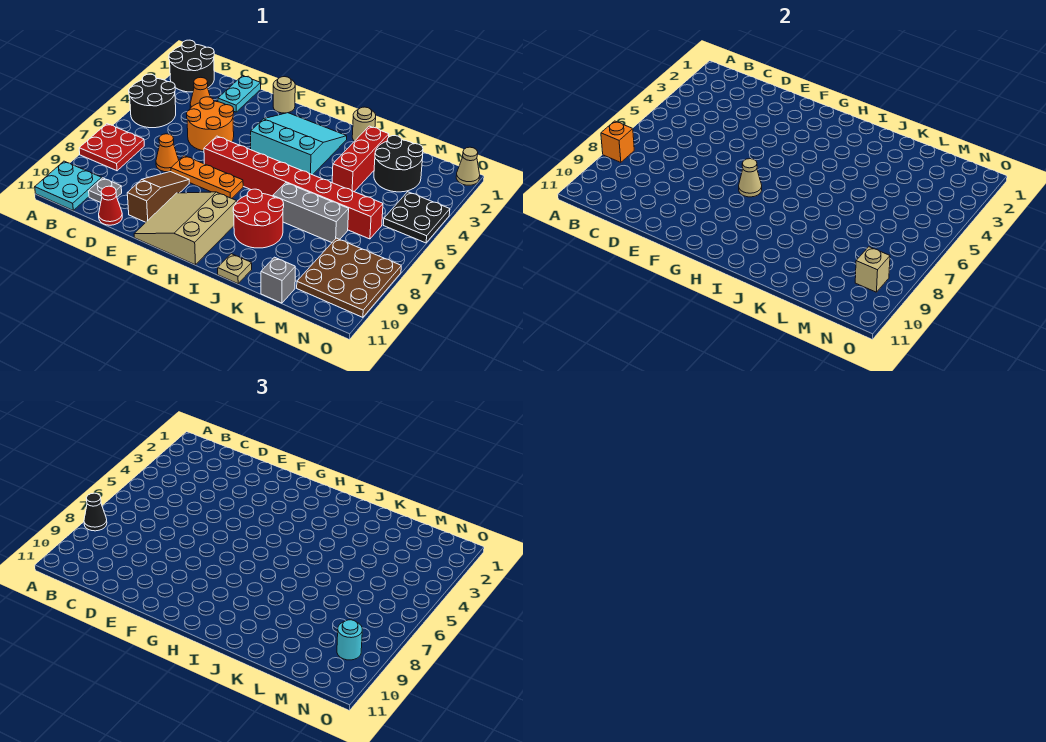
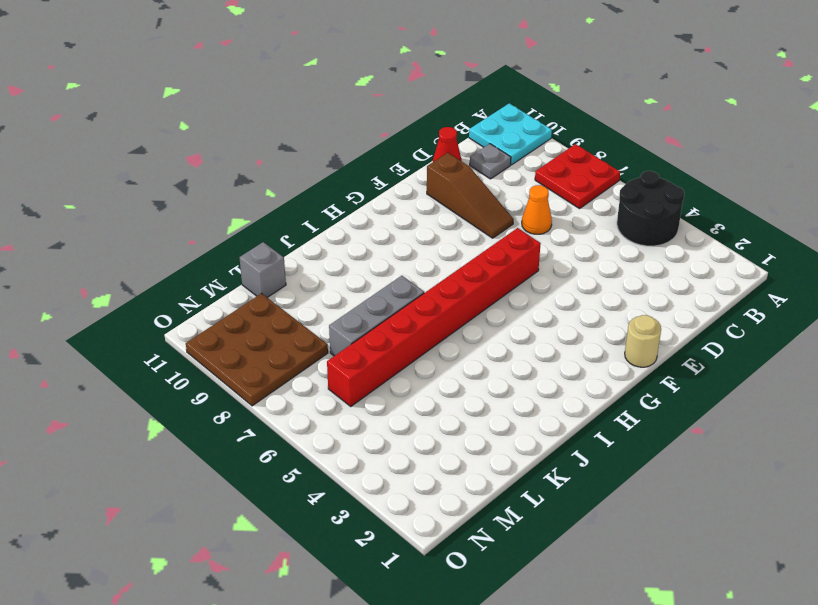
none -> black round brick A1:B2 level 1
none -> orange cone C3 level 1
none -> cyan plate D1:D2 level 1
none -> orange round brick D4:E5 level 1

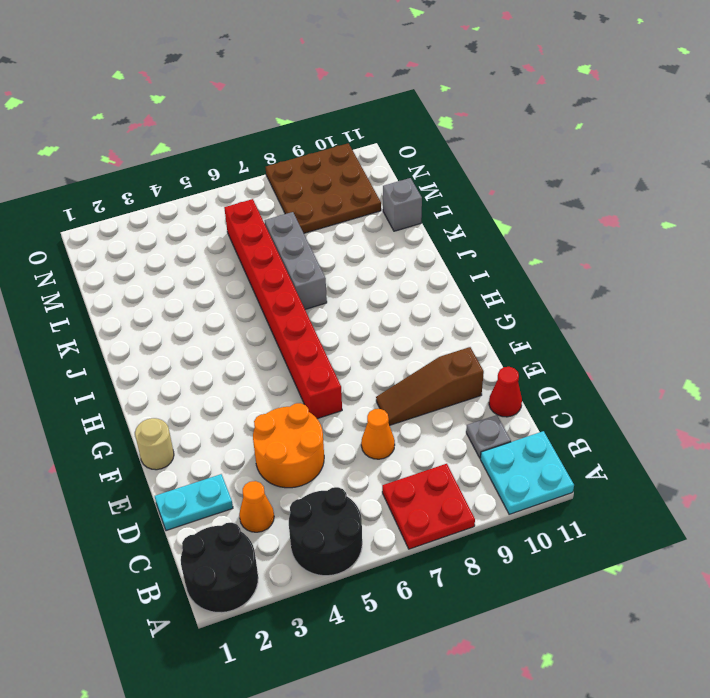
none -> orange plate E7:G7 level 1
none -> tan slope F9:H11 level 1 top H
none -> cyan slope G2:I4 level 1 top 4
none -> red round brick I8:J9 level 1

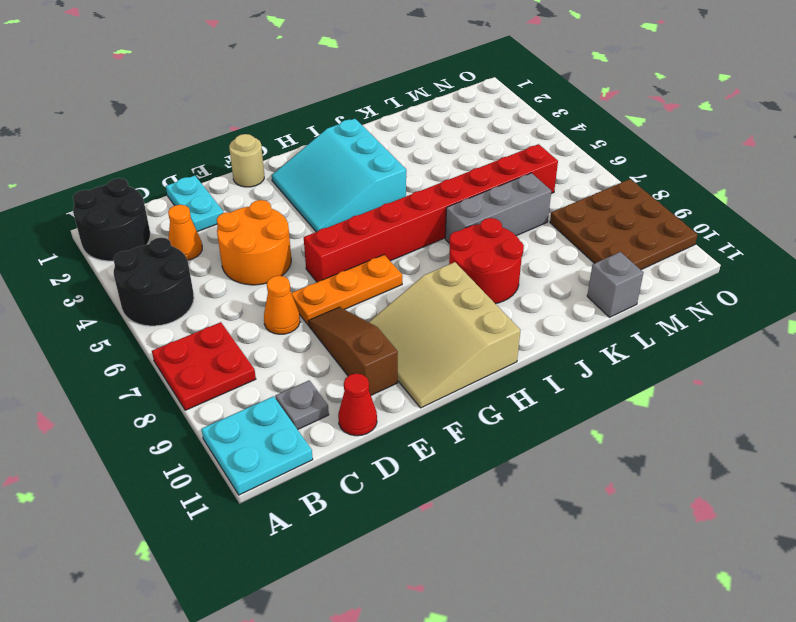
cyan slope G2:I4 level 1 top I -> cyan slope G2:I4 level 1 top 4
none -> tan round brick J1 level 1
none -> tan plate J11 level 1
none -> red brick K2:K4 level 1
none -> black round brick L2:M3 level 1

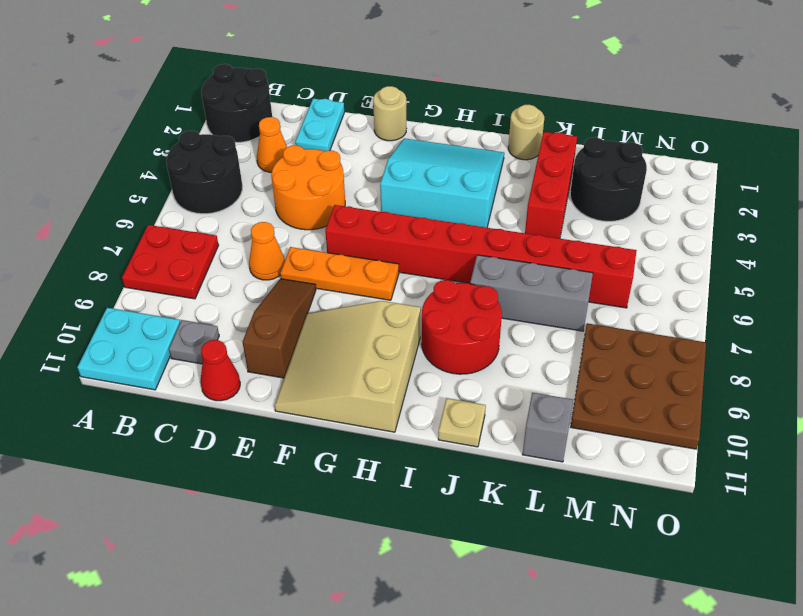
none -> black plate N4:O5 level 1
none -> tan cone O1 level 1
none -> orange brick A8 level 2
none -> tan cone G7 level 2

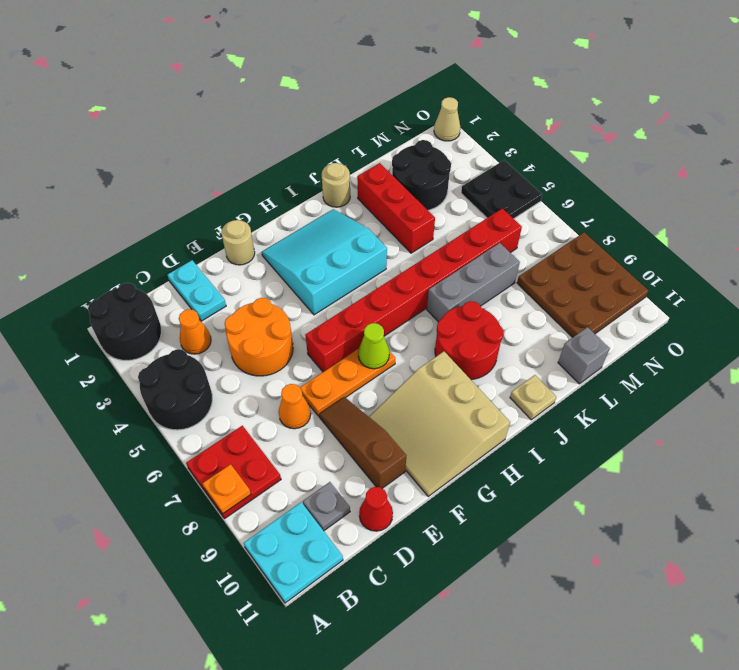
orange plate A8 level 2 -> orange brick A8 level 2
lime cone G7 level 2 -> tan cone G7 level 2
none -> tan brick N9 level 2
none -> black cone A8 level 3
none -> cyan round brick N9 level 3

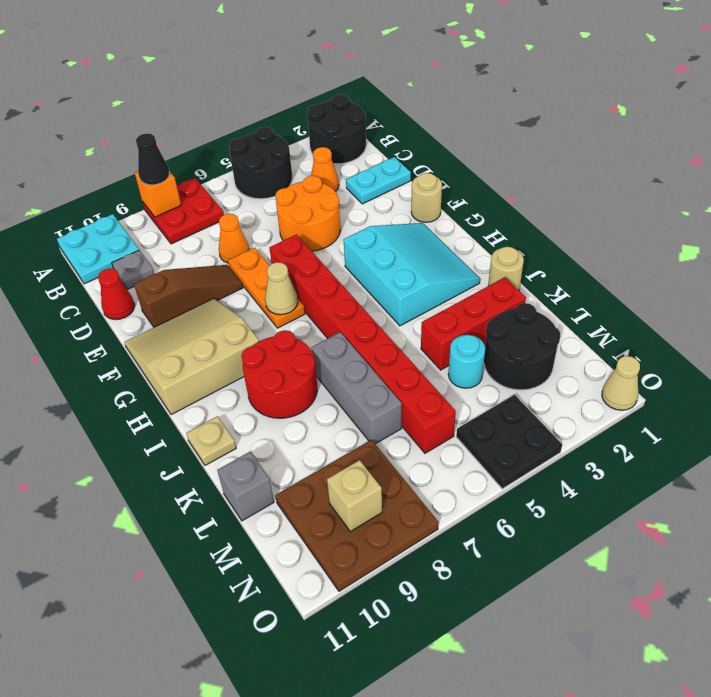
cyan round brick L4 level 1 -> cyan round brick N9 level 3

